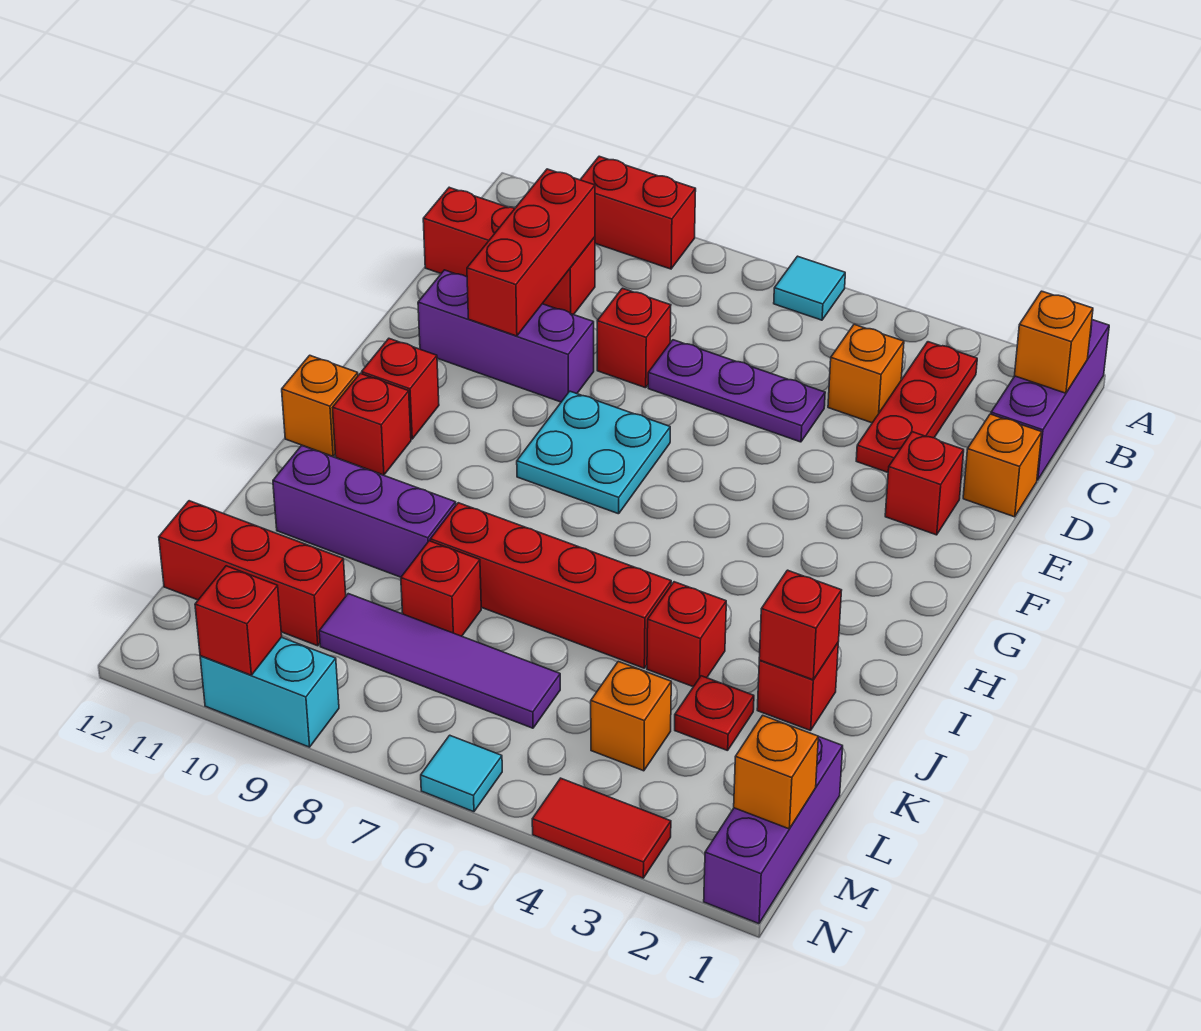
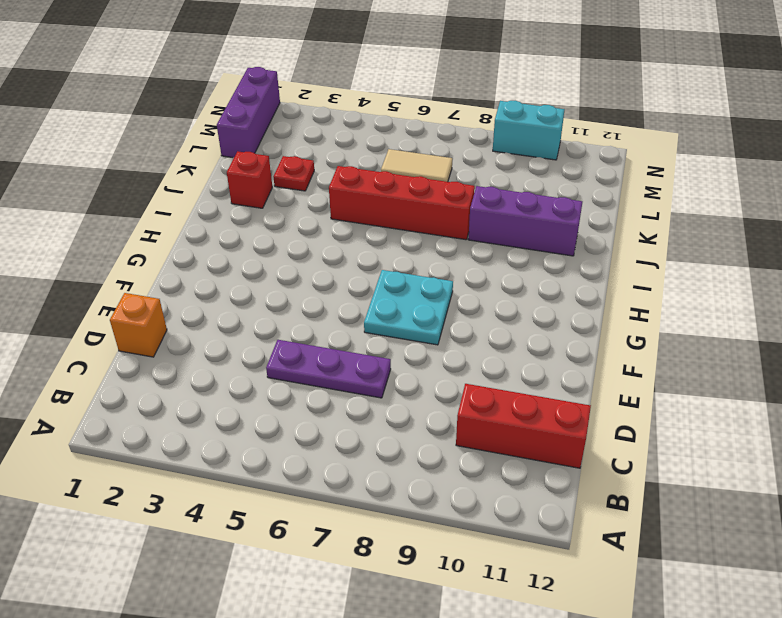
tan tile L6:L7 level 1 -> purple tile L6:L9 level 1
none -> purple brick A1:C1 level 1
none -> cyan tile A6 level 1
none -> red brick A9:A10 level 1
none -> red plate B3:D3 level 1

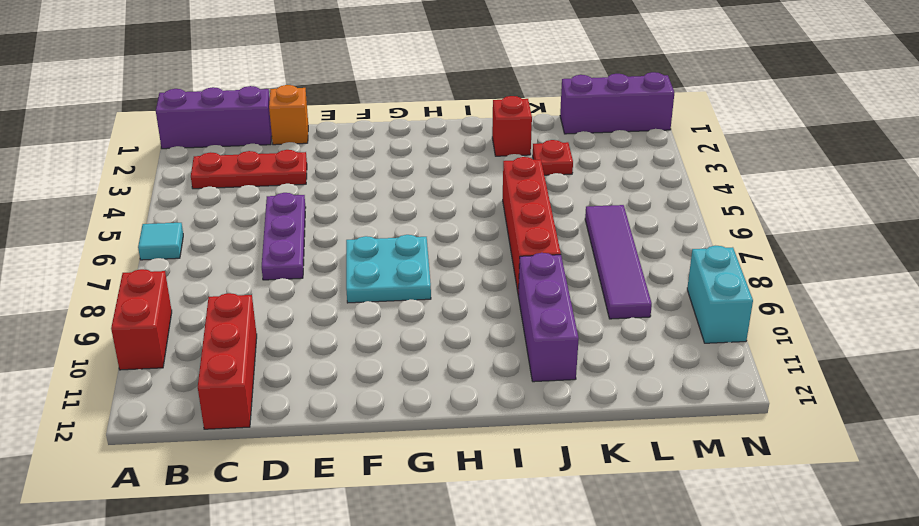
none -> orange brick C4 level 1
none -> red brick D8 level 1
none -> red brick E2 level 1
none -> purple brick E9:E11 level 1

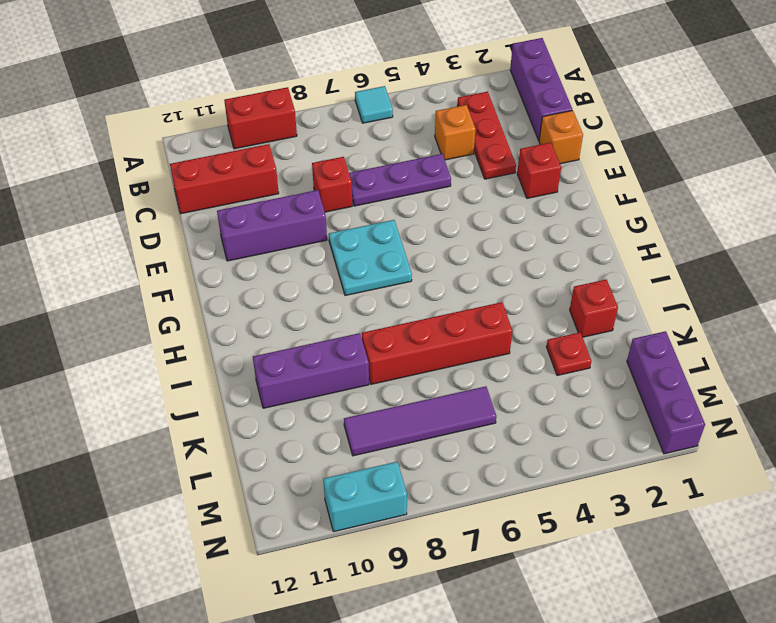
none -> red brick G11 level 1
none -> red brick H11 level 1
none -> orange brick H12 level 1
none -> red brick J4 level 1

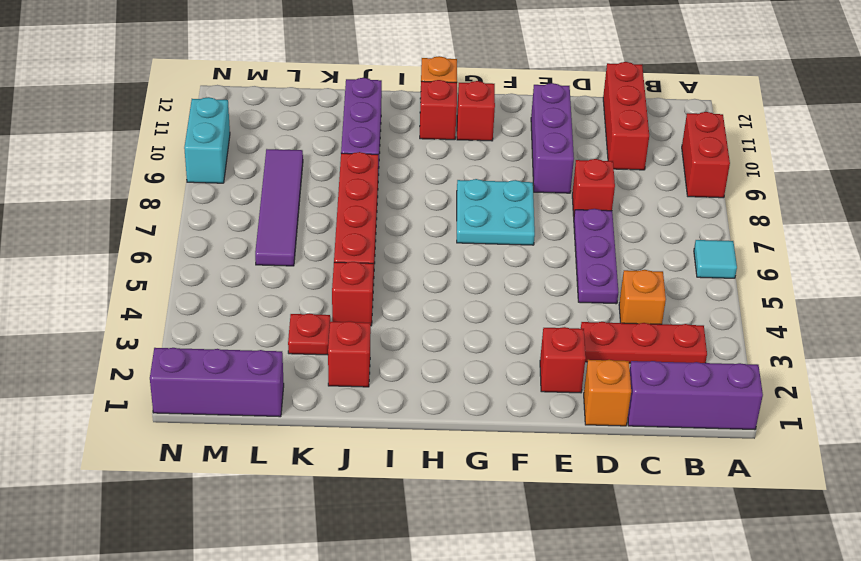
none -> red brick K8 level 1
none -> orange brick L4 level 1
none -> red brick L10:L12 level 1
none -> red tile N3:N4 level 1

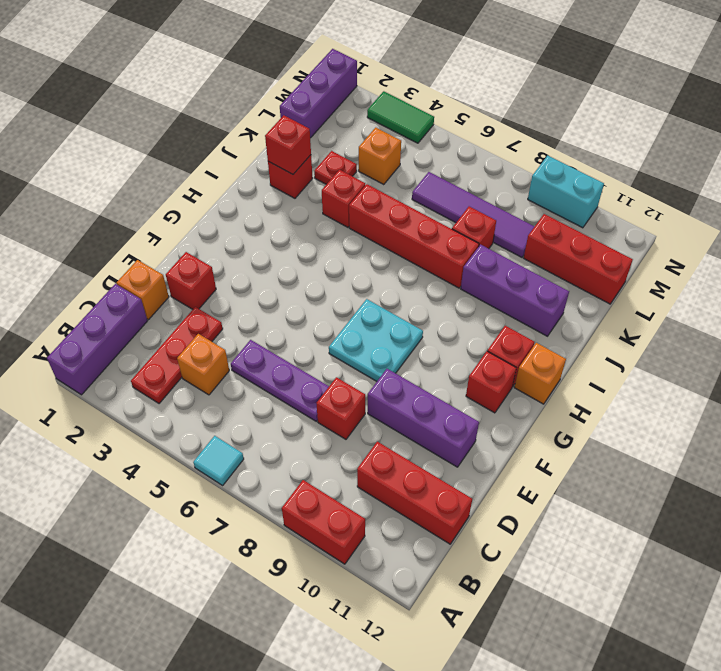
green tile N3:N4 level 1 -> red tile N3:N4 level 1
none -> cyan tile N6 level 1
none -> orange brick B1 level 2
none -> red brick C10:E10 level 2
none -> orange brick M1 level 2

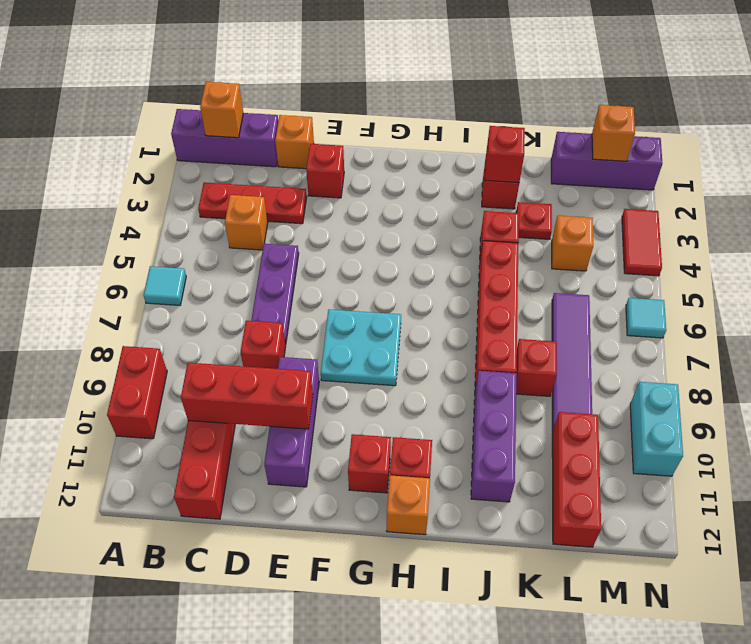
none -> red brick N10 level 2

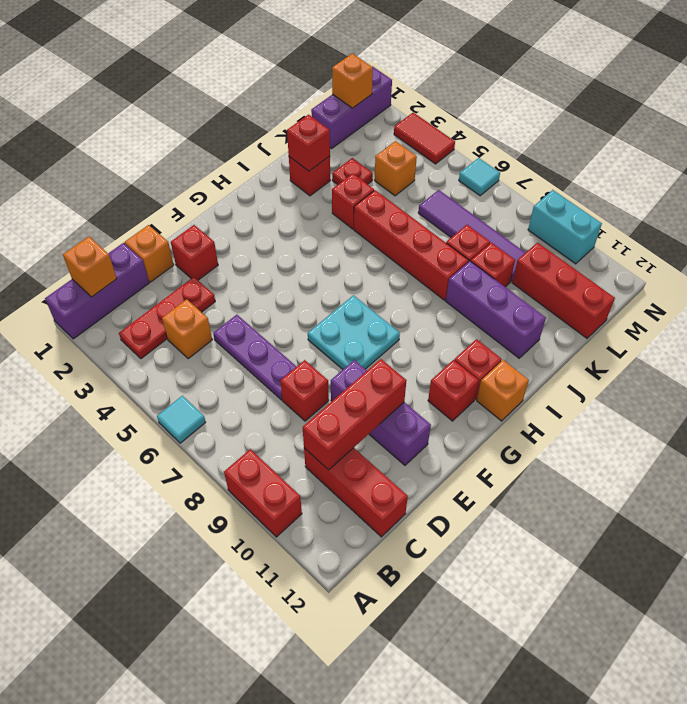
red brick K9 level 1 -> red brick N10 level 2

